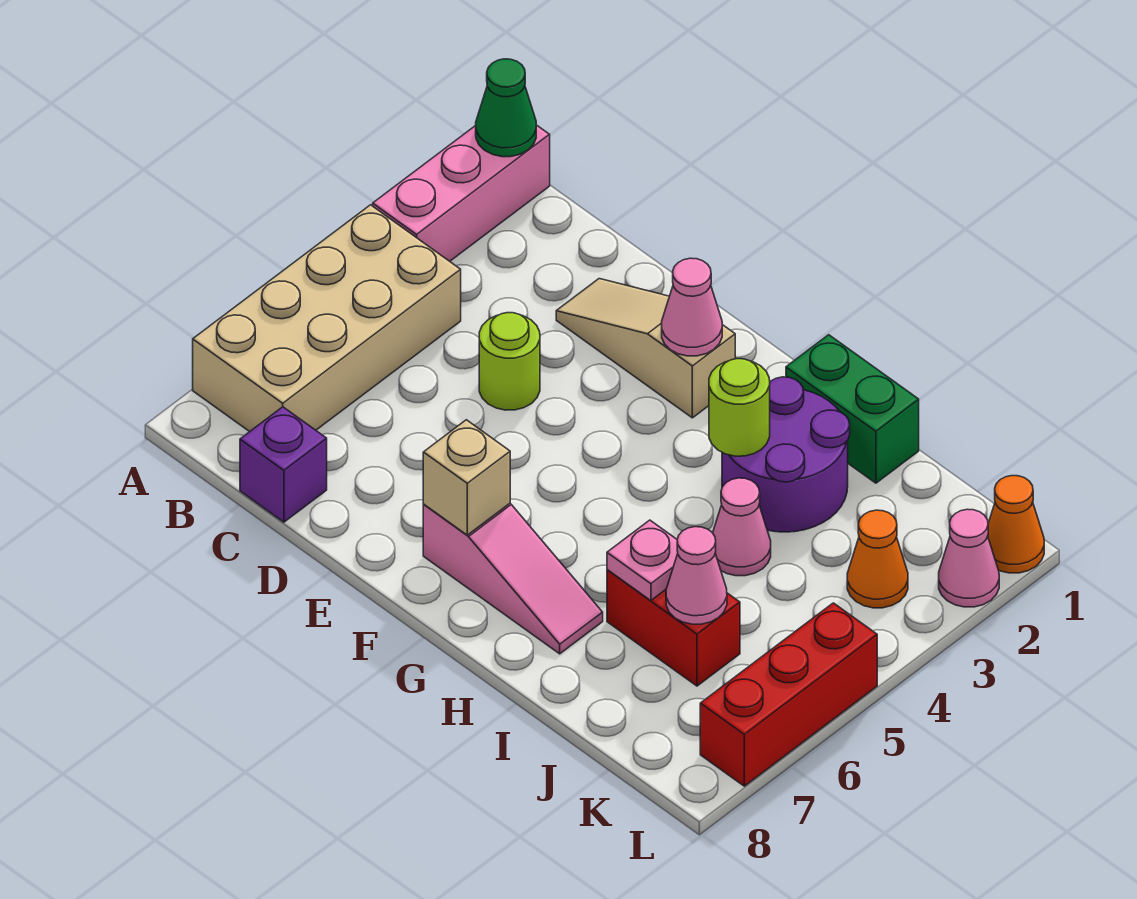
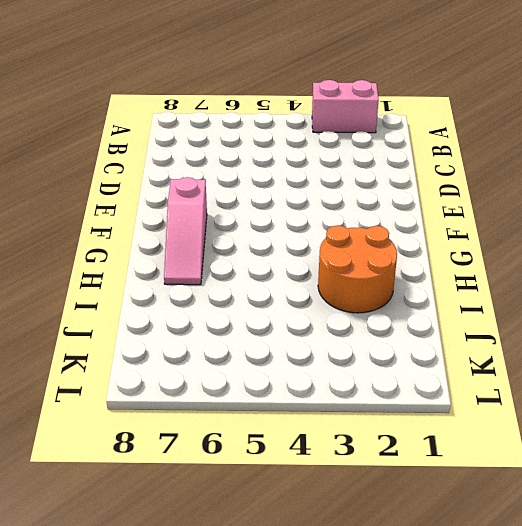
pink brick A2:A3 level 1 -> pink brick A1:A3 level 1
orange round brick H2:I3 level 1 -> purple round brick H2:I3 level 1
none -> tan brick A4:B7 level 1
none -> purple brick C8 level 1
none -> tan slope D2:F2 level 1 top F

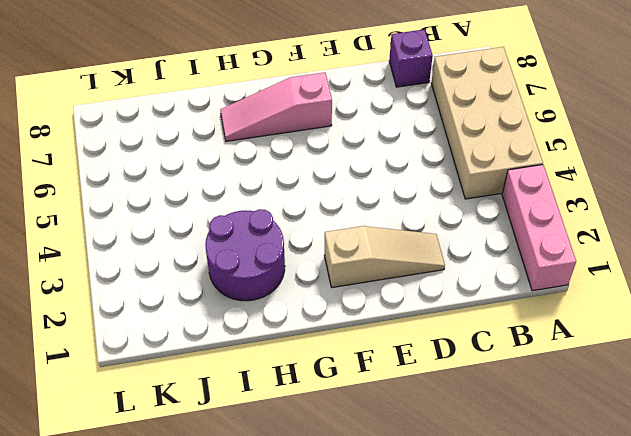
none -> lime round brick D4 level 1
none -> green brick H1:I1 level 1
none -> pink cone I4 level 1

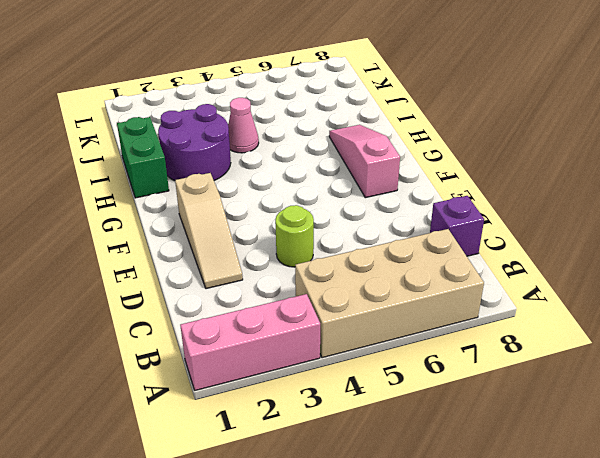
none -> red brick I6:J6 level 1
none -> orange cone K3 level 1
none -> orange cone L1 level 1

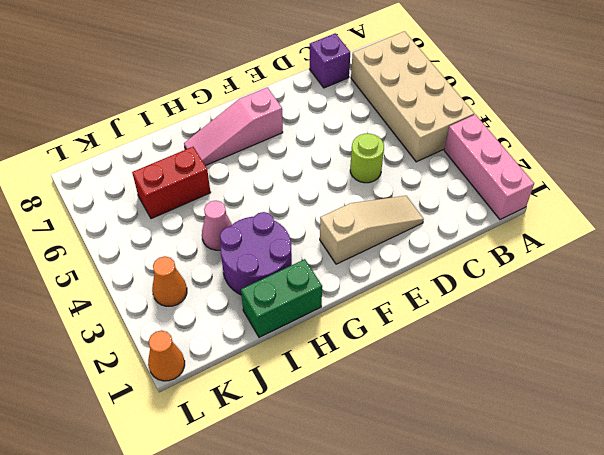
none -> pink cone L2 level 1
none -> red brick L5:L7 level 1
none -> green cone A1 level 2

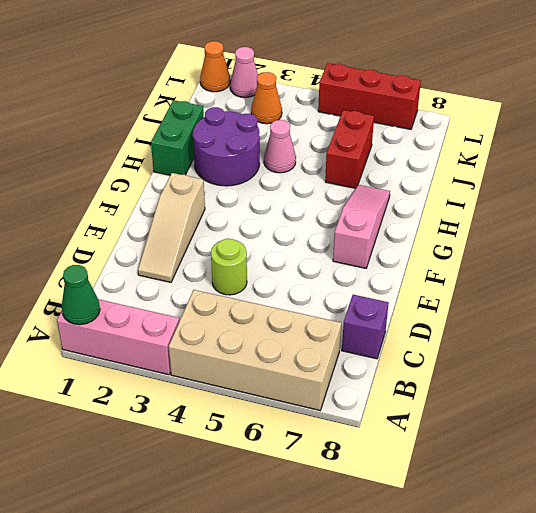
none -> pink cone F2 level 2
none -> tan brick F7 level 2
none -> lime round brick H3 level 2

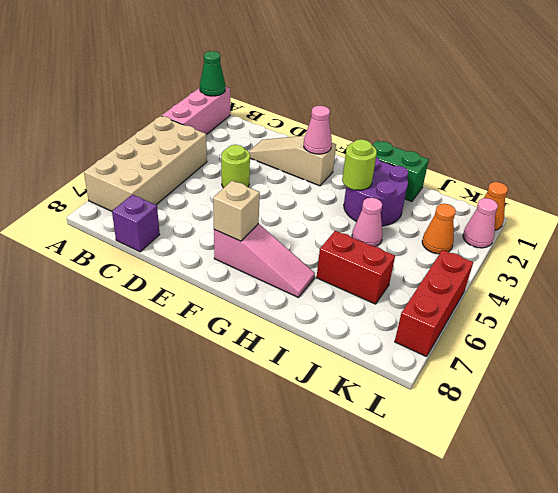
none -> pink plate I6 level 2
none -> pink cone J6 level 2

